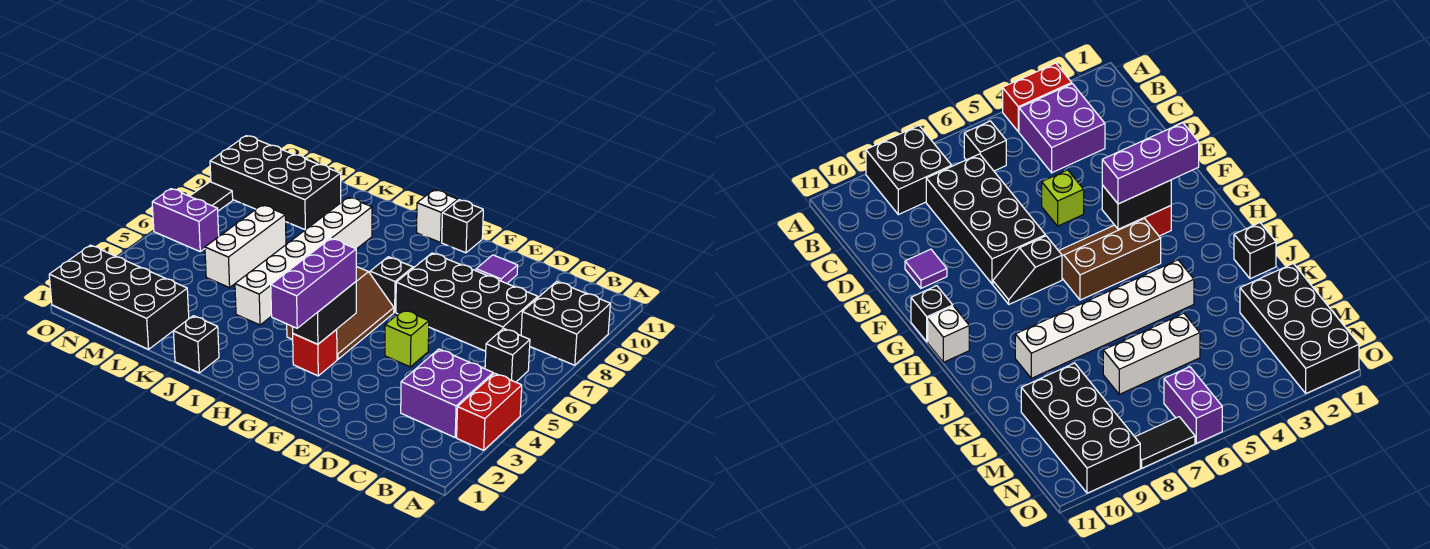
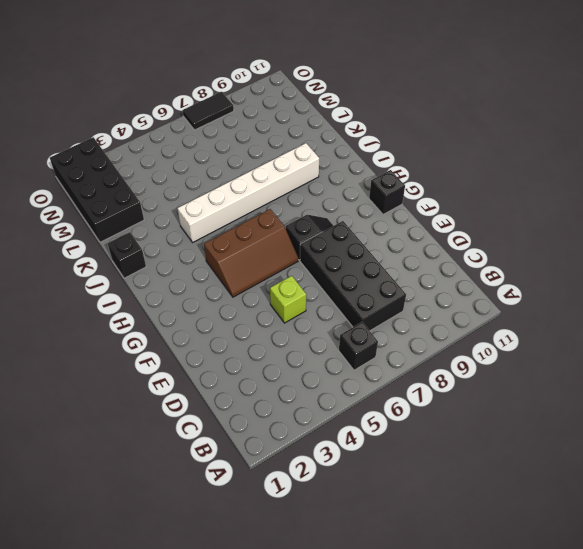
none -> red brick A3:A4 level 1
none -> black brick A8:B9 level 1
none -> purple brick B3:C4 level 1

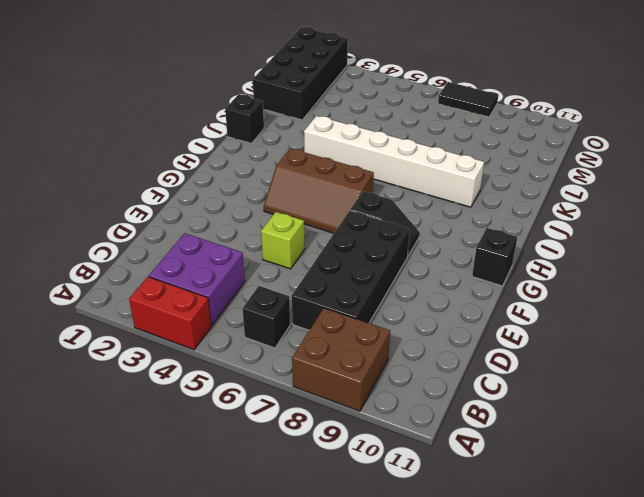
brown brick A8:B9 level 1 -> black brick A8:B9 level 1
none -> purple tile E10 level 1
none -> red brick G3 level 1
none -> white brick H11 level 1

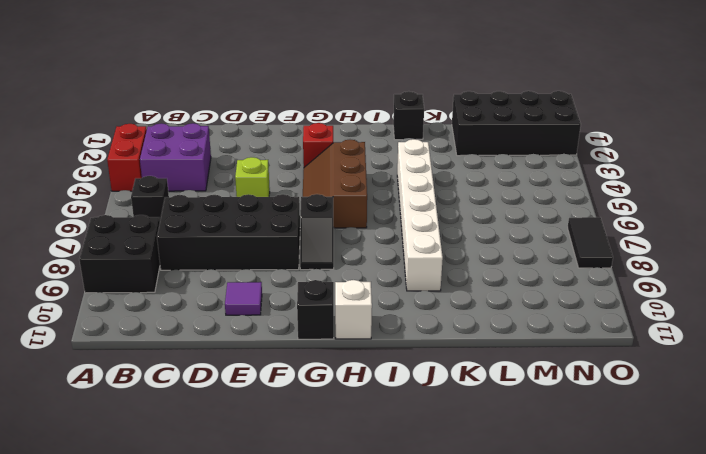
none -> white brick L5:L7 level 1
none -> black brick L9:O10 level 1
none -> purple brick N6:O6 level 1

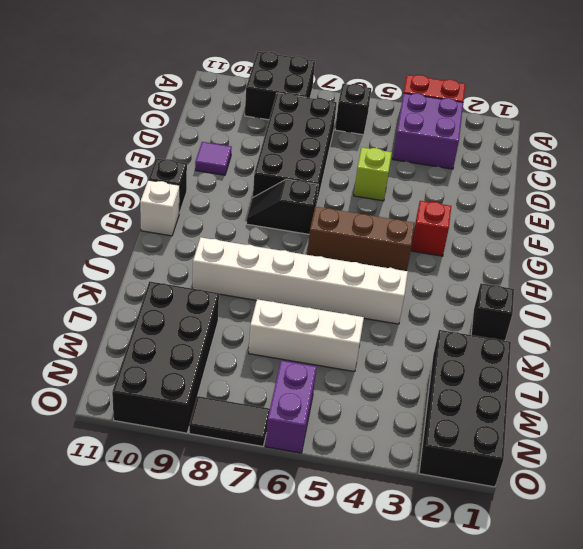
none -> black brick G3:G4 level 2
none -> purple brick G2:G4 level 3

